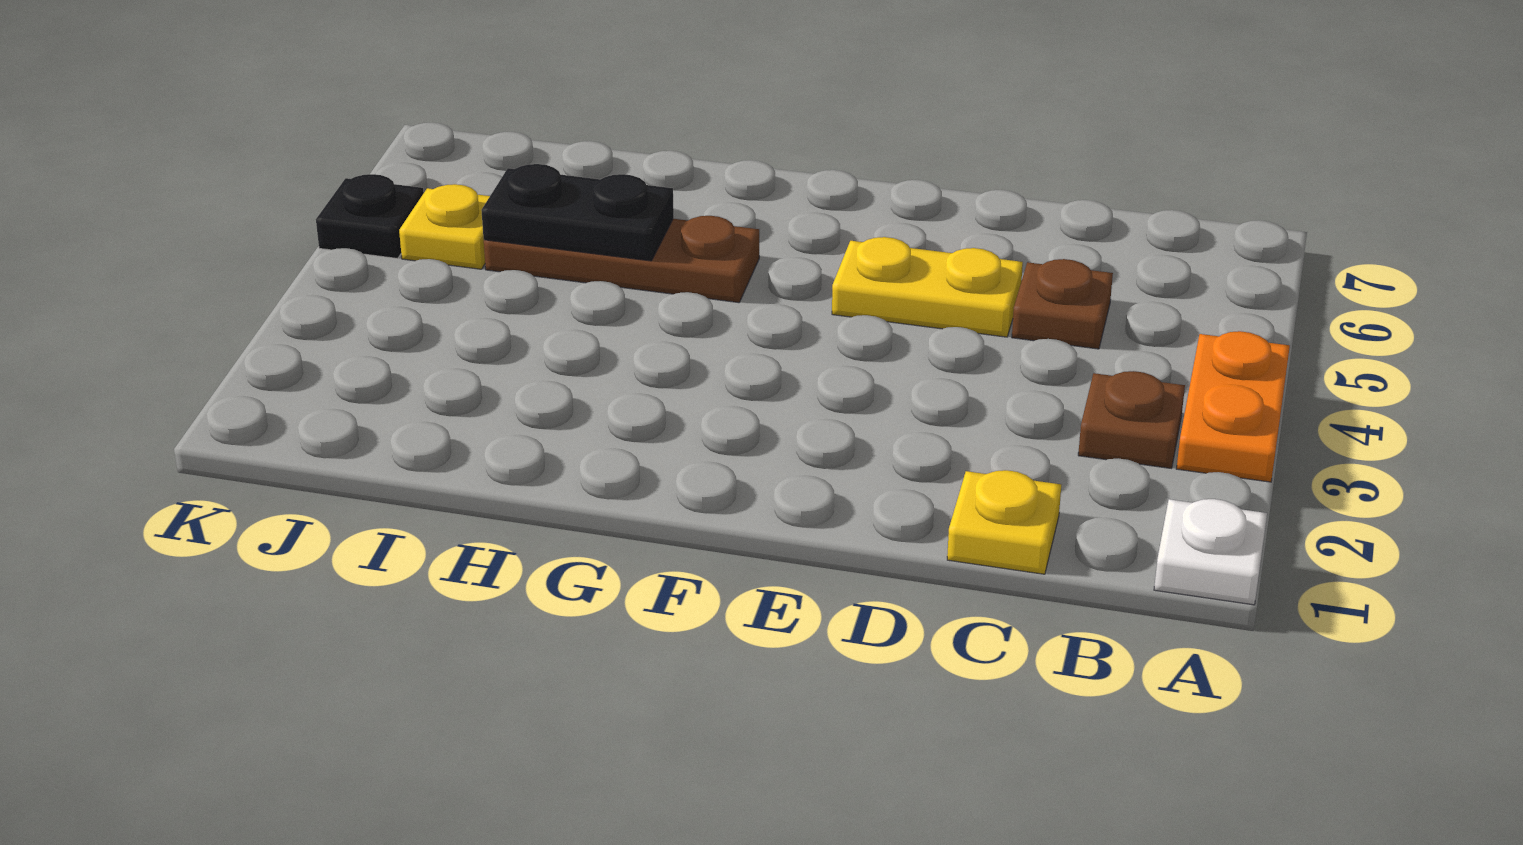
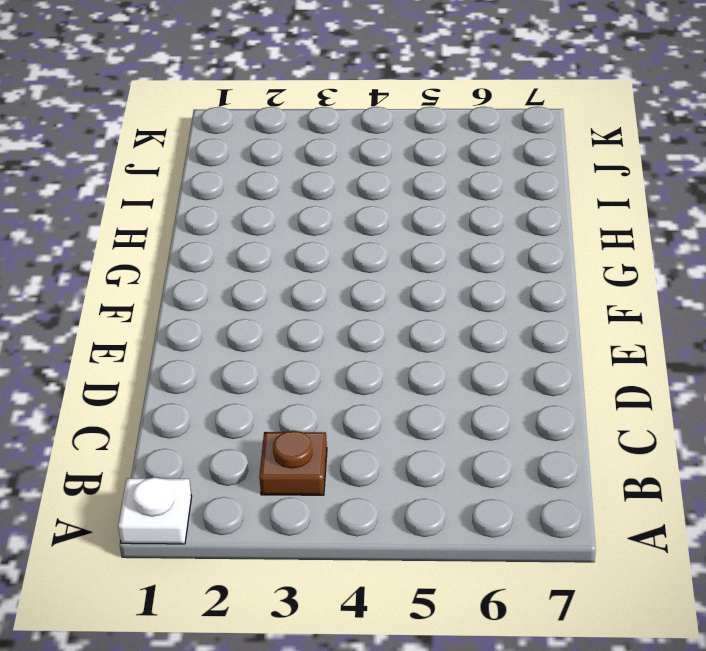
none -> orange plate A3:A4 level 1
none -> yellow plate C1 level 1

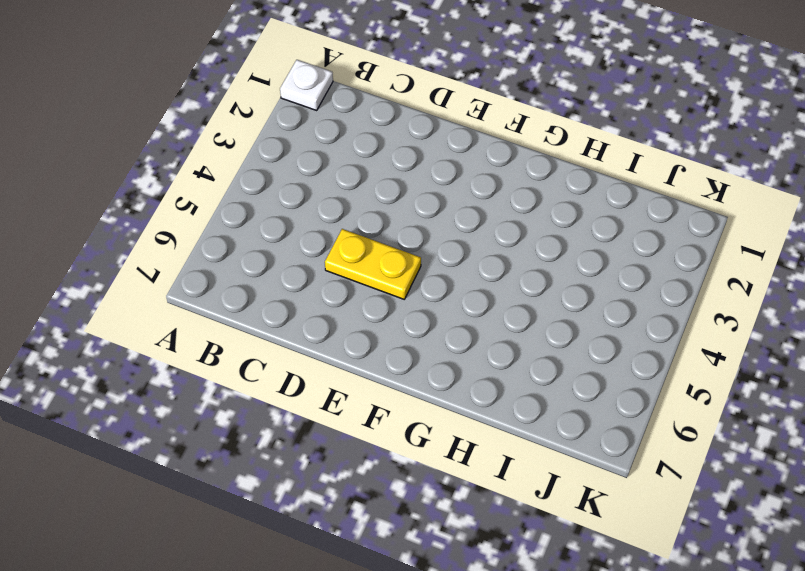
none -> orange plate A3:A4 level 1
none -> brown plate B3 level 1

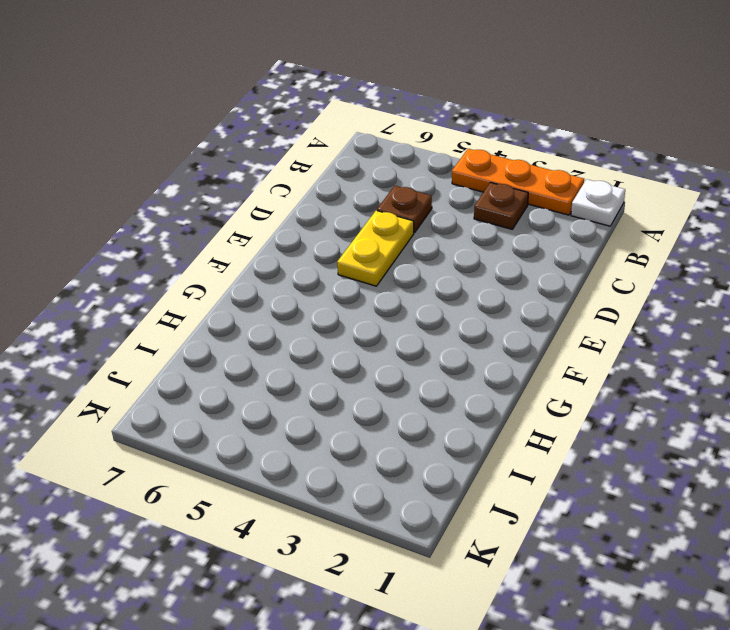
orange plate A2:A4 level 1 -> orange plate A3:A4 level 1
none -> yellow plate C1 level 1
none -> brown plate G5:I5 level 1

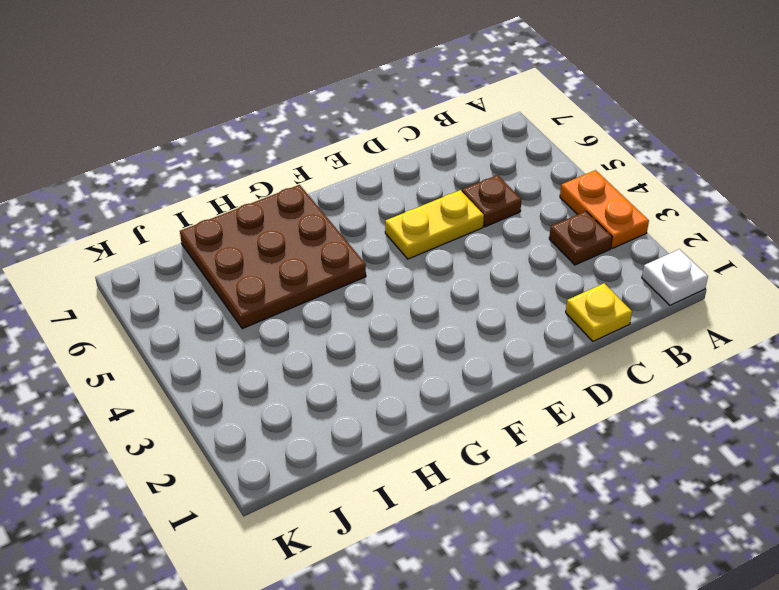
brown plate G5:I7 level 1 -> brown plate G5:I5 level 1
none -> yellow plate J5 level 1
none -> black plate K5 level 1

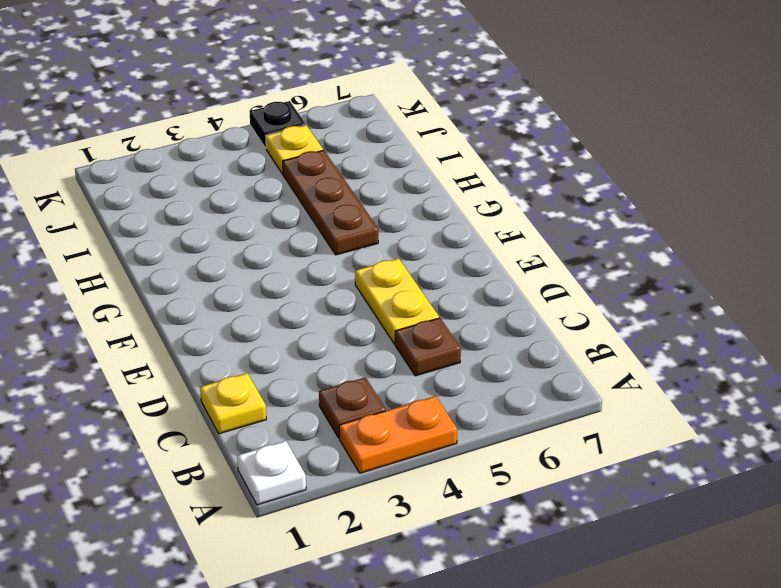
none -> black plate H5:I5 level 2

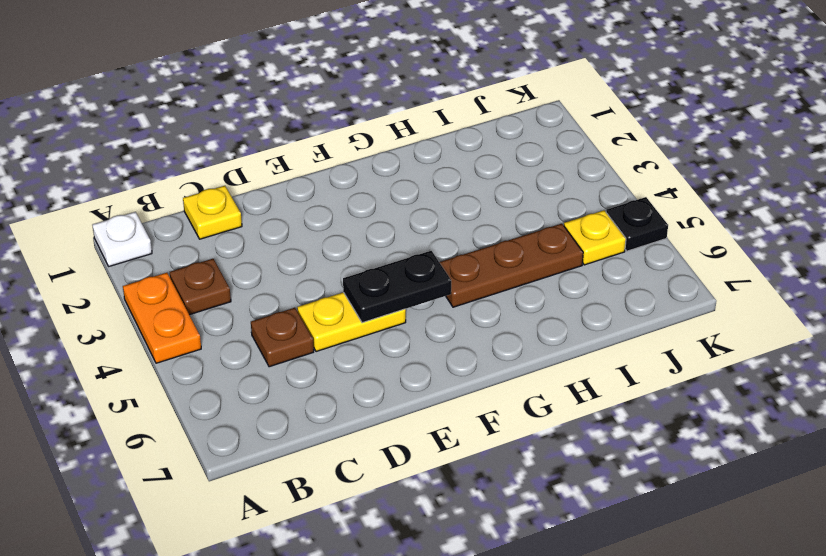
black plate E5:F5 level 2 -> black plate H5:I5 level 2

